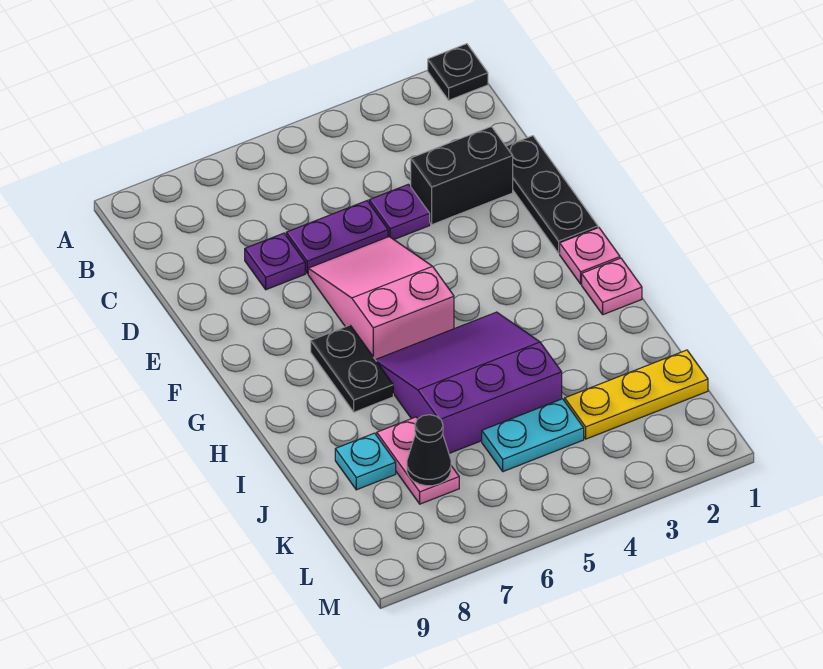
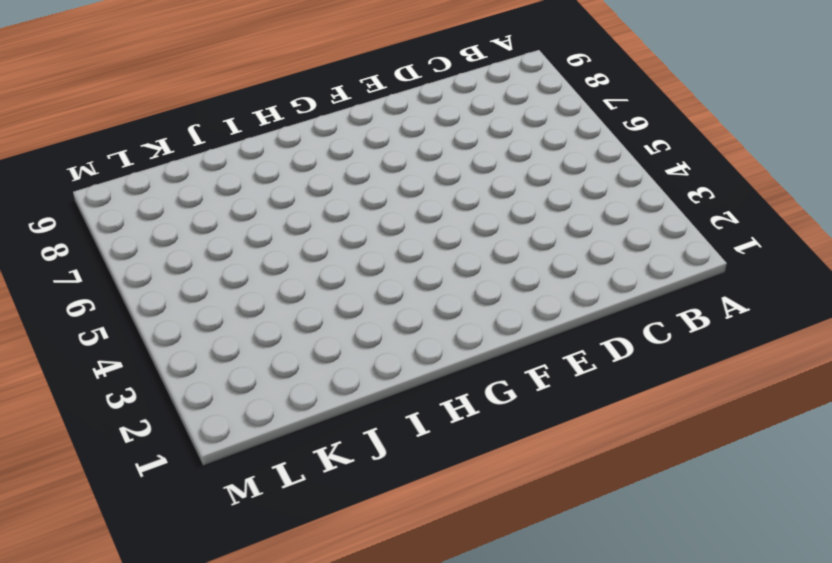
none -> black plate A1 level 1
none -> black plate D1:F1 level 1
none -> black brick D2:D3 level 1

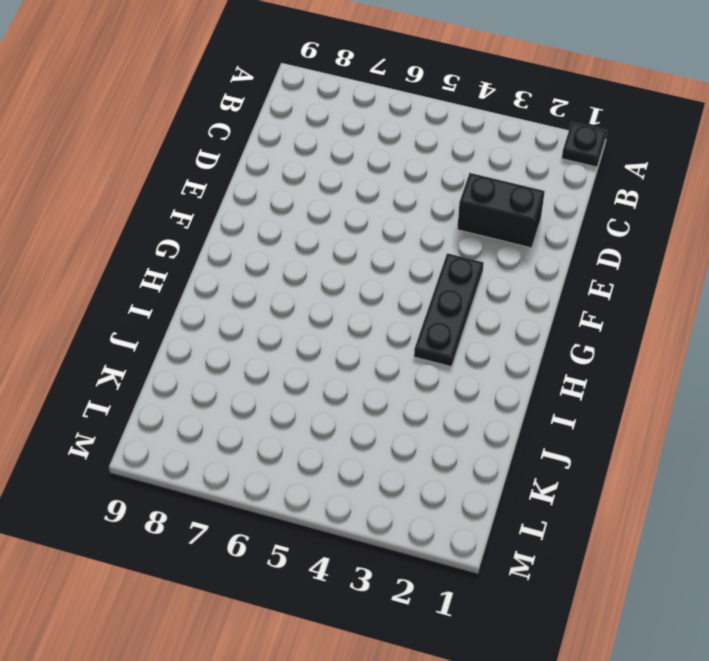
black plate F3:H3 level 1 -> black plate D1:F1 level 1
none -> purple plate D4 level 1
none -> purple plate D5:D6 level 1
none -> purple plate D7 level 1

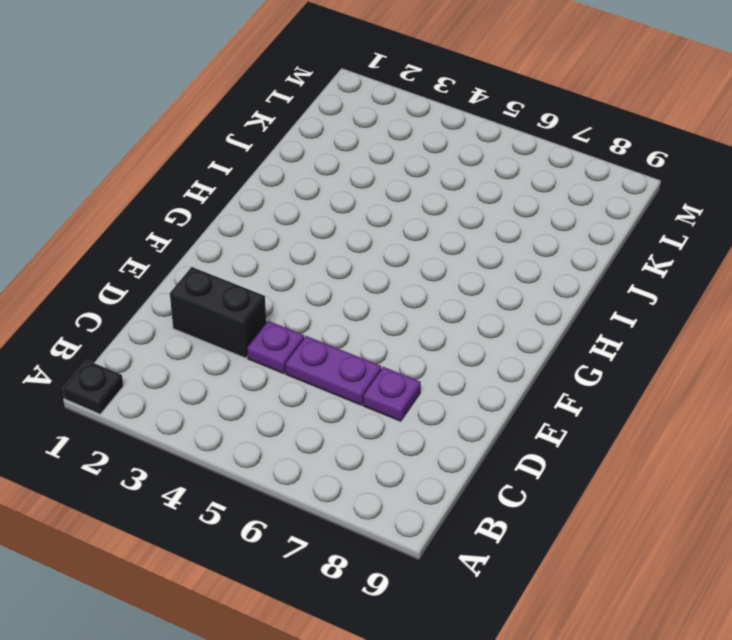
none -> black plate D1:F1 level 1
none -> pink slope E5:G6 level 1 top G
none -> pink plate G1 level 1

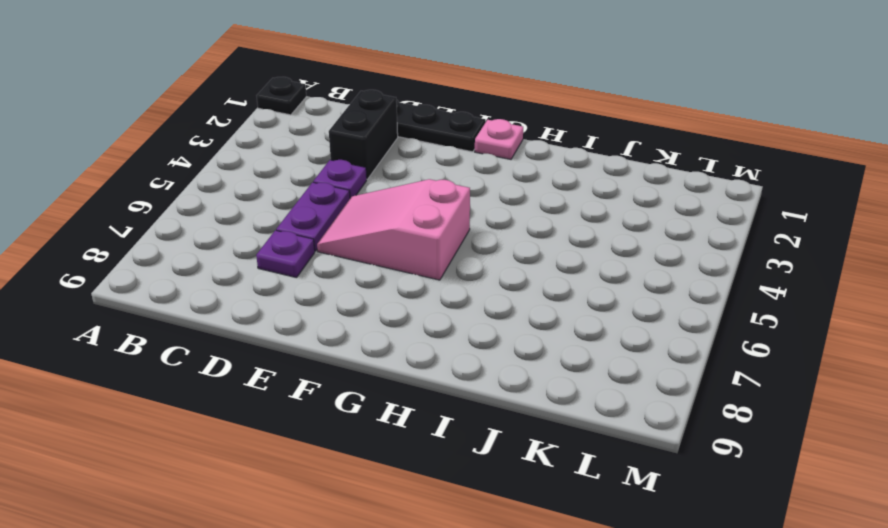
none -> black plate G7:H7 level 1
none -> pink plate H1 level 1
none -> purple slope H4:J6 level 1 top J

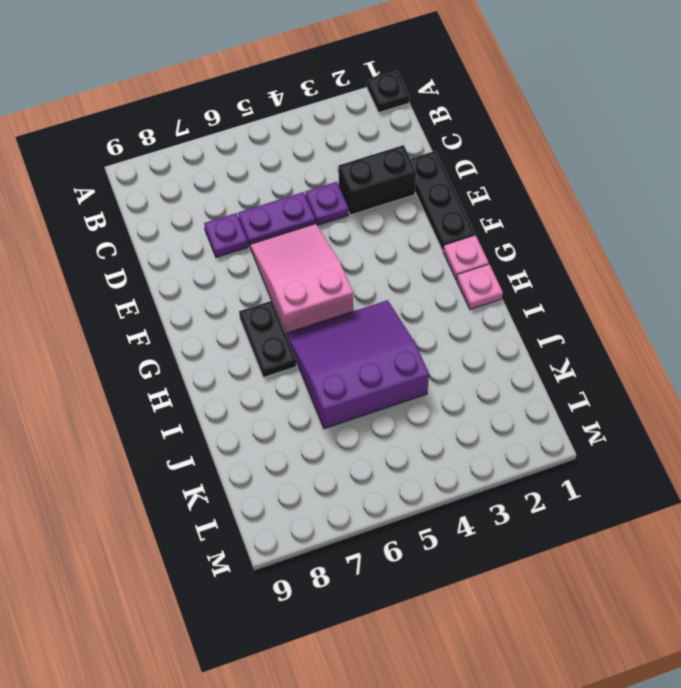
none -> pink plate J7:K7 level 1
none -> cyan plate J8 level 1
none -> yellow plate K1:K3 level 1

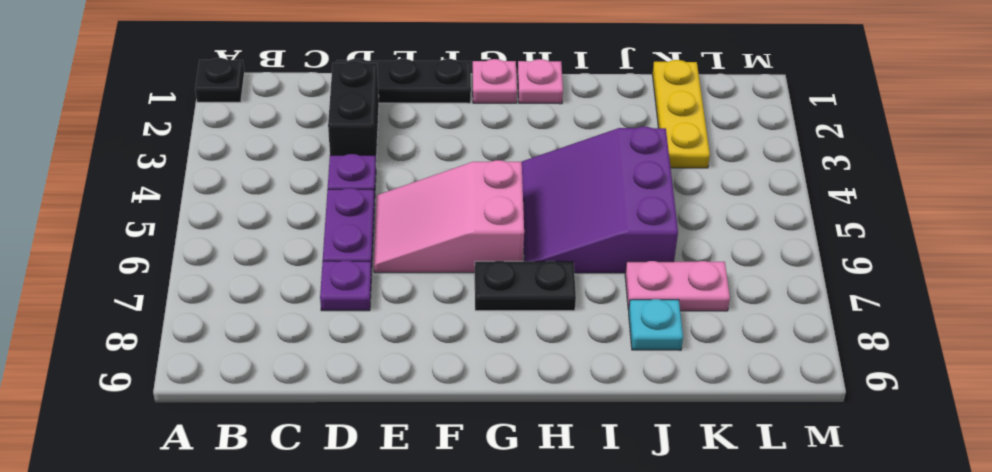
none -> cyan plate K4:K5 level 1
none -> black cone K7 level 2

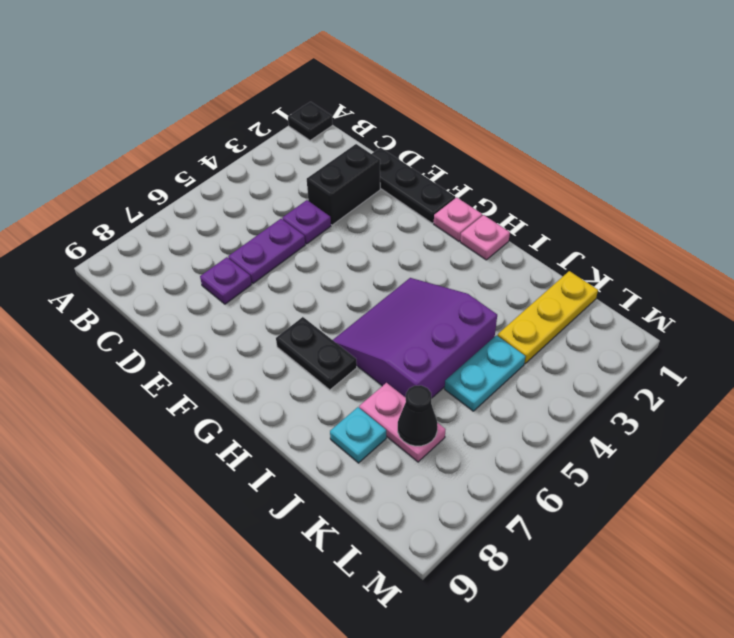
none -> pink slope E5:G6 level 1 top G

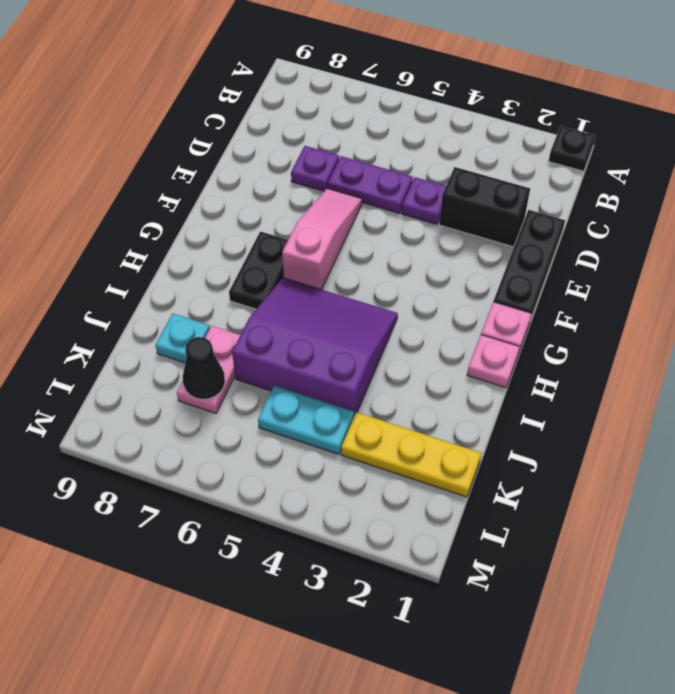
pink slope E6:G6 level 1 top G -> pink slope E5:G6 level 1 top G

